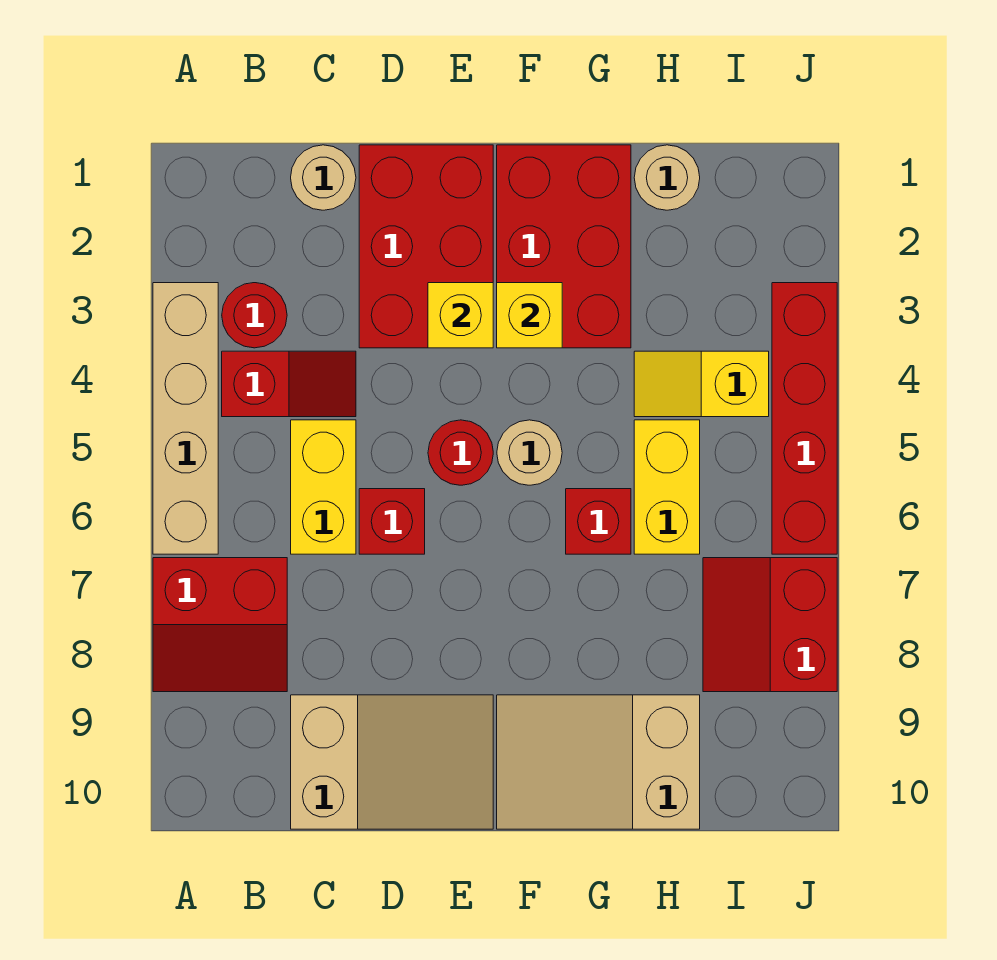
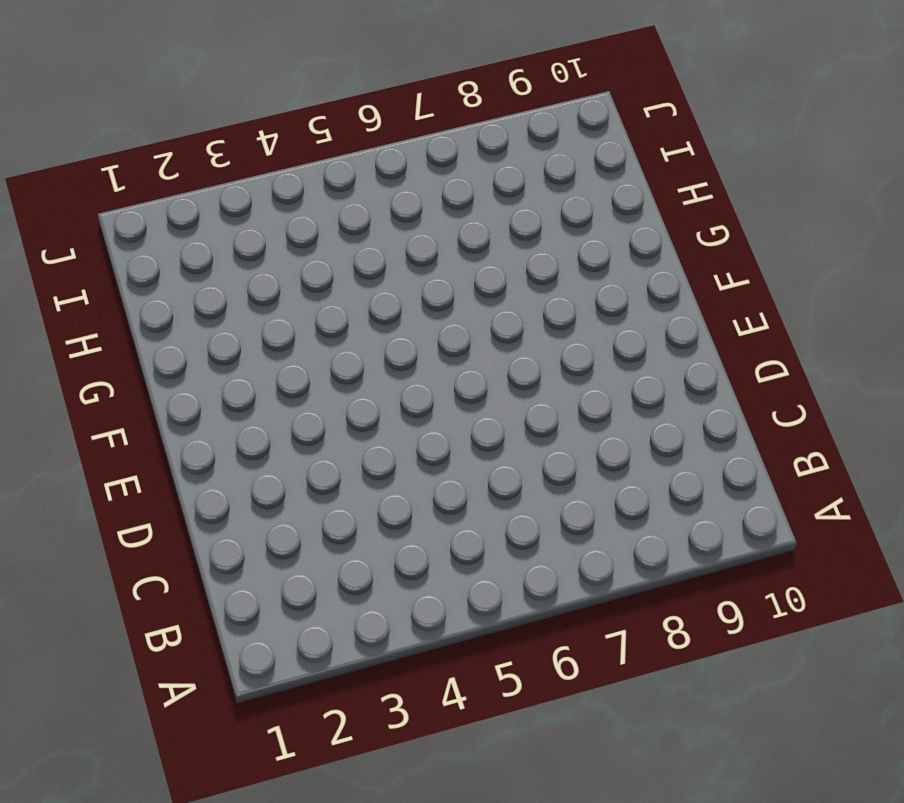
none -> tan brick A3:A6 level 1
none -> red slope A7:B8 level 1 top 7
none -> red round brick B3 level 1

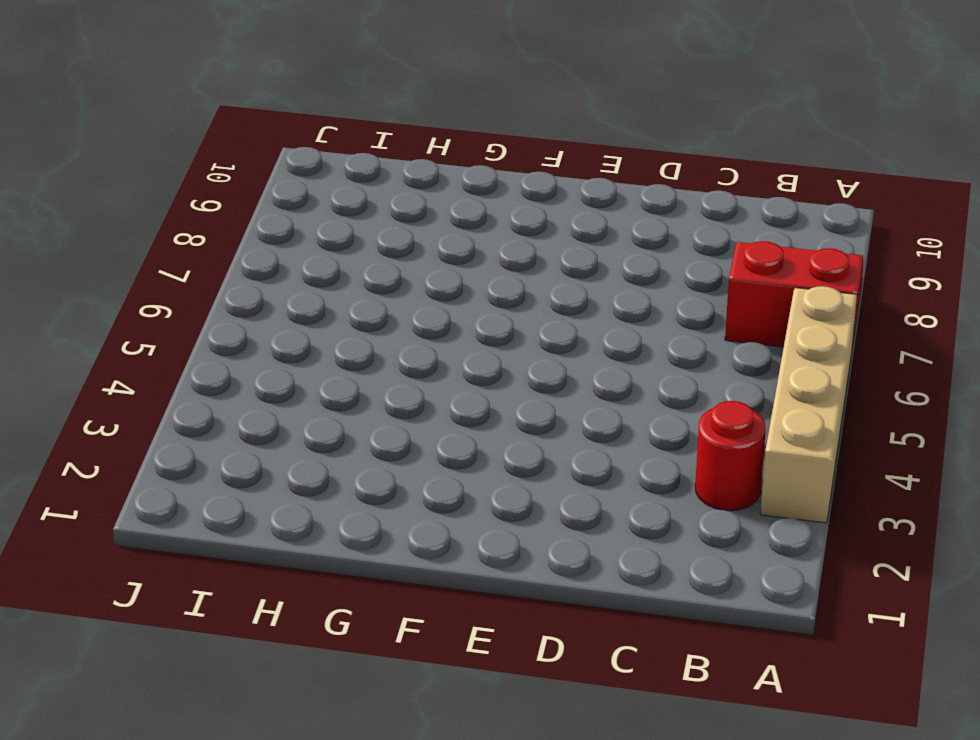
none -> red slope B4:C4 level 1 top B
none -> tan round brick C1 level 1
none -> yellow brick C5:C6 level 1

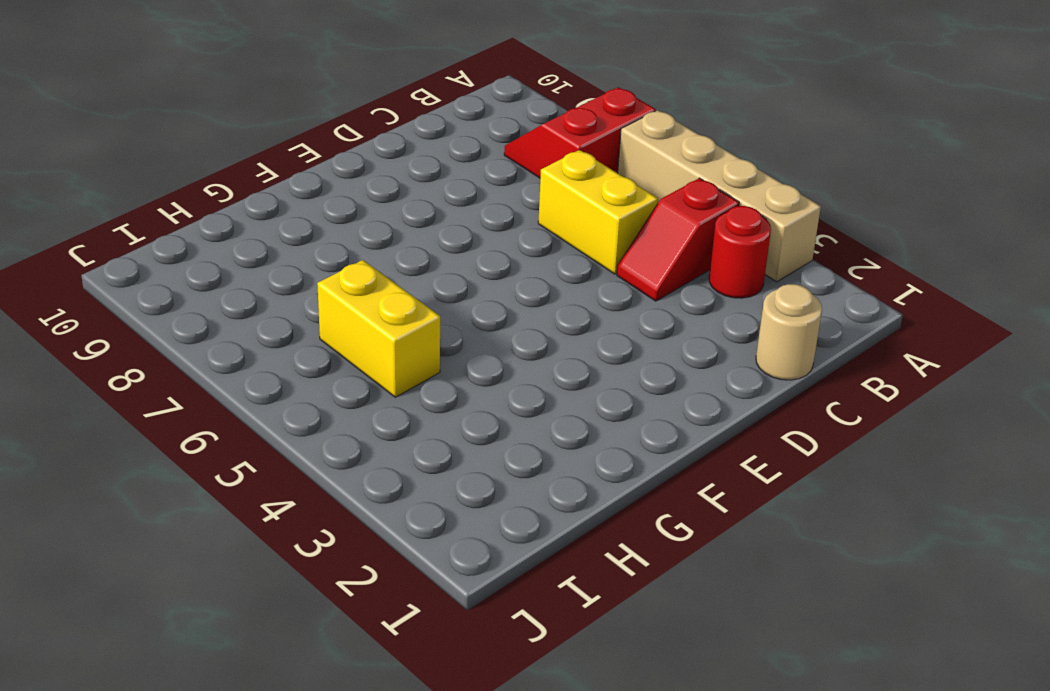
none -> tan slope C9:E10 level 1 top C
none -> red brick D1:E3 level 1
none -> red brick D6 level 1

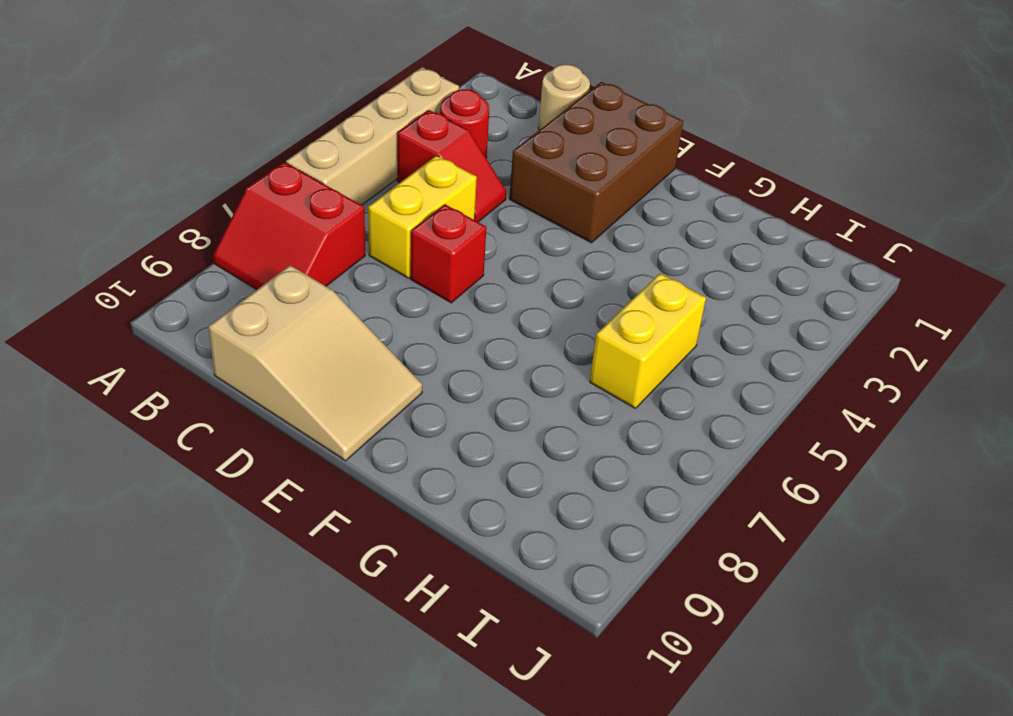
brown brick D1:E3 level 1 -> red brick D1:E3 level 1
none -> red round brick E5 level 1
none -> red brick F1:G3 level 1
none -> tan round brick F5 level 1

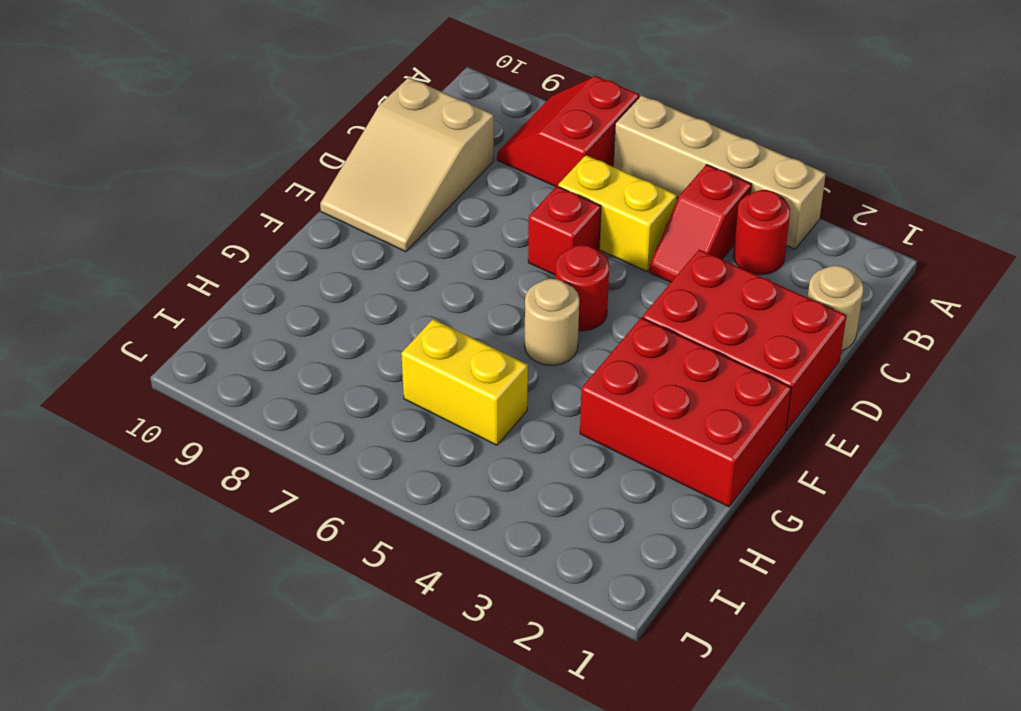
none -> tan slope F9:H10 level 1 top H
none -> red brick G6 level 1
none -> tan round brick H1 level 1

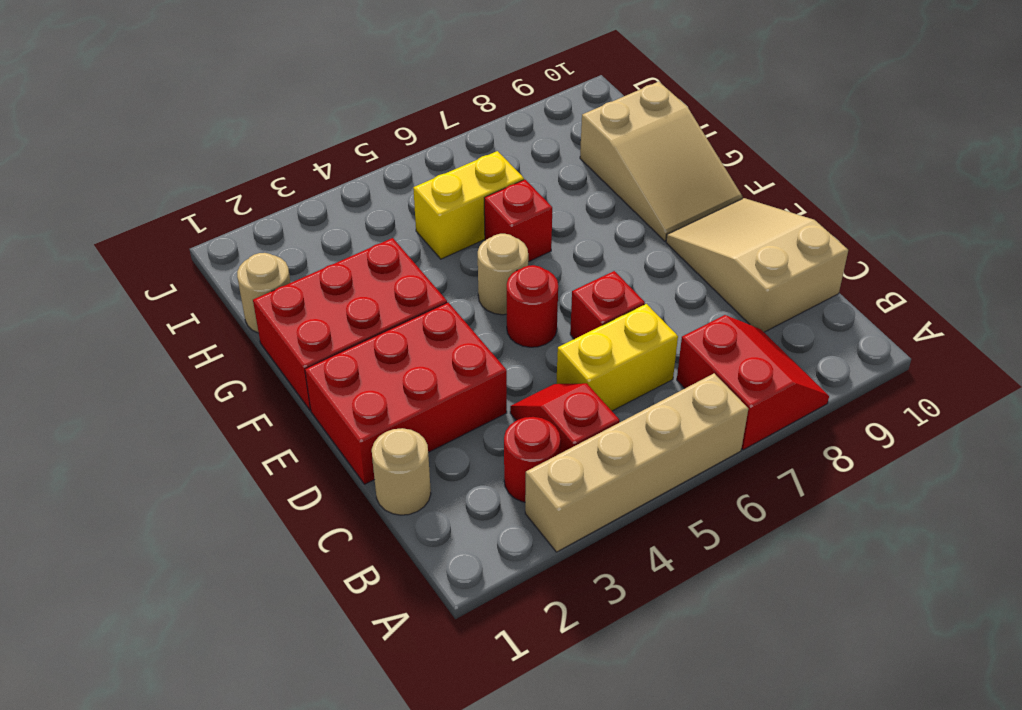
none -> yellow slope H4:I4 level 1 top I
none -> red slope I7:J8 level 1 top J
none -> red brick J3:J6 level 1

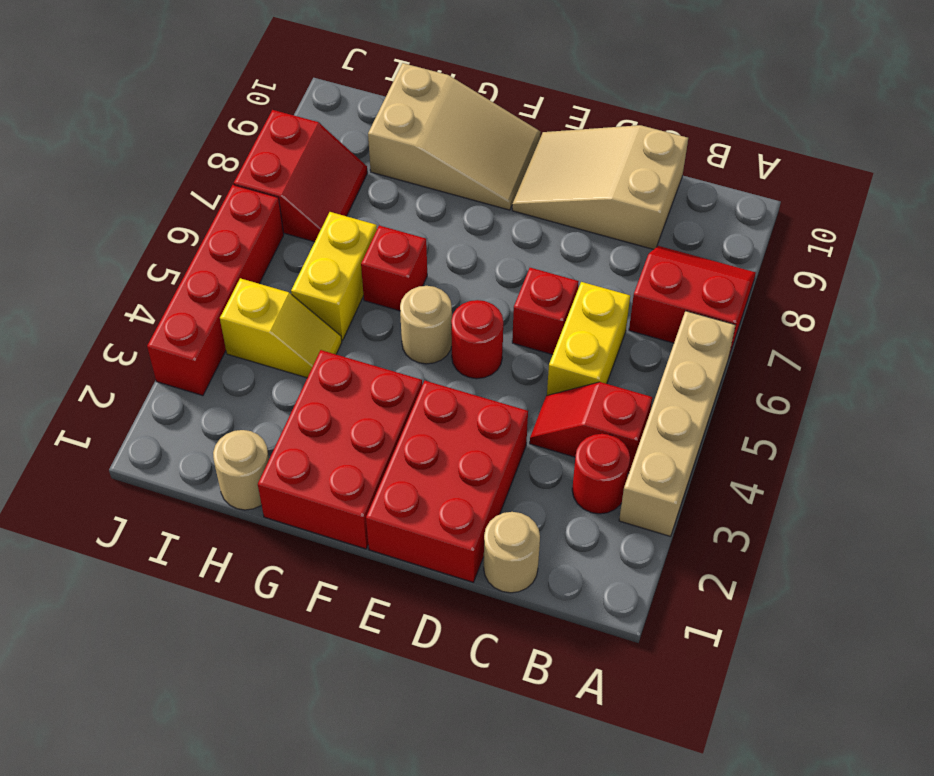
none -> yellow brick E3 level 2
none -> yellow brick F3 level 2

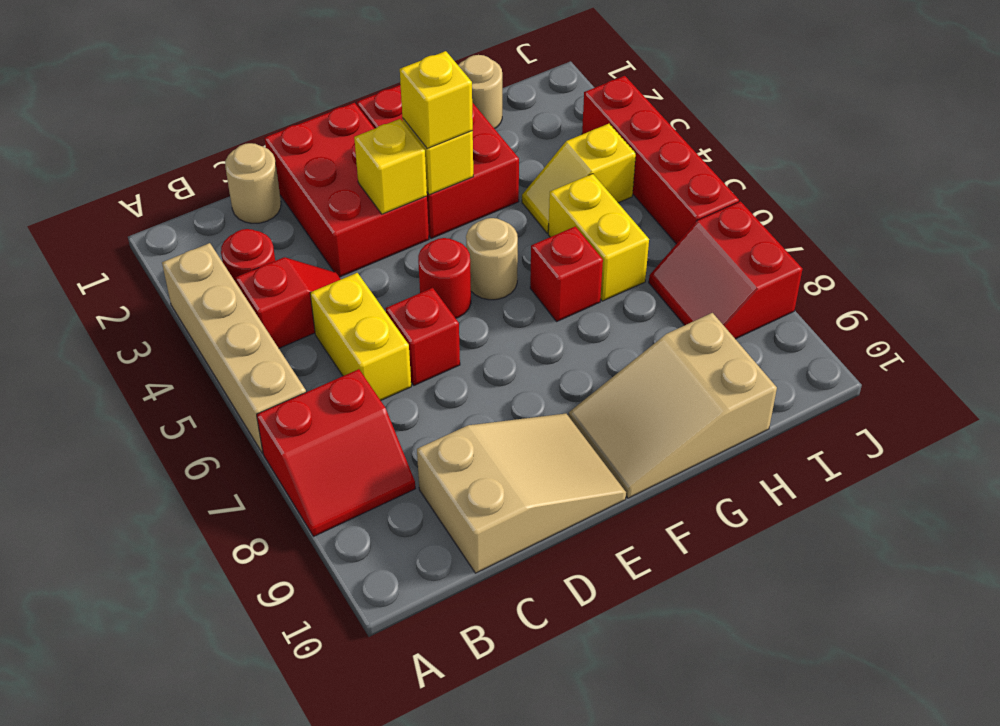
yellow brick F3 level 3 -> none

